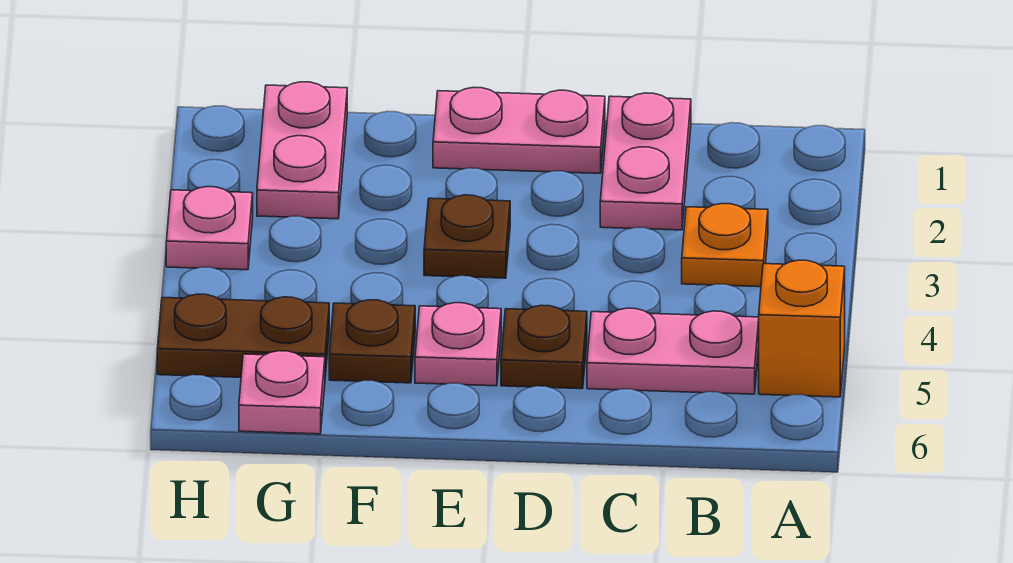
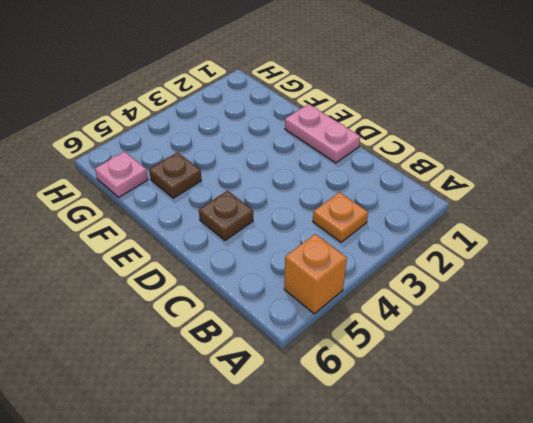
none -> pink plate B5:C5 level 1
none -> pink plate C1:C2 level 1
none -> brown plate E3 level 1

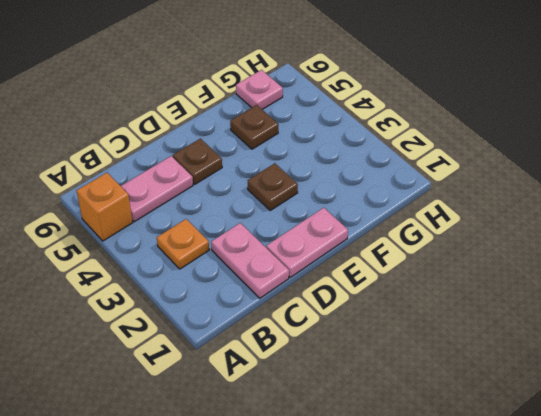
none -> pink plate E5 level 1
none -> pink plate G1:G2 level 1
none -> brown plate G5:H5 level 1

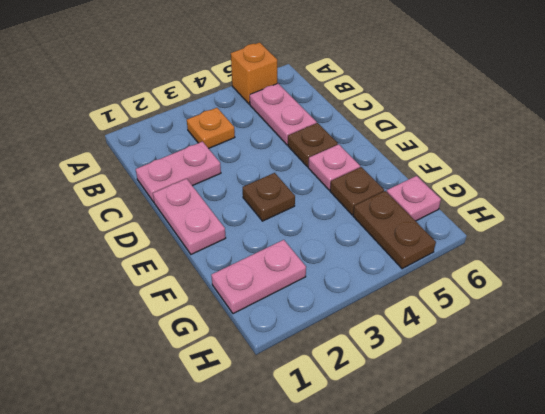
none -> pink plate H3 level 1

